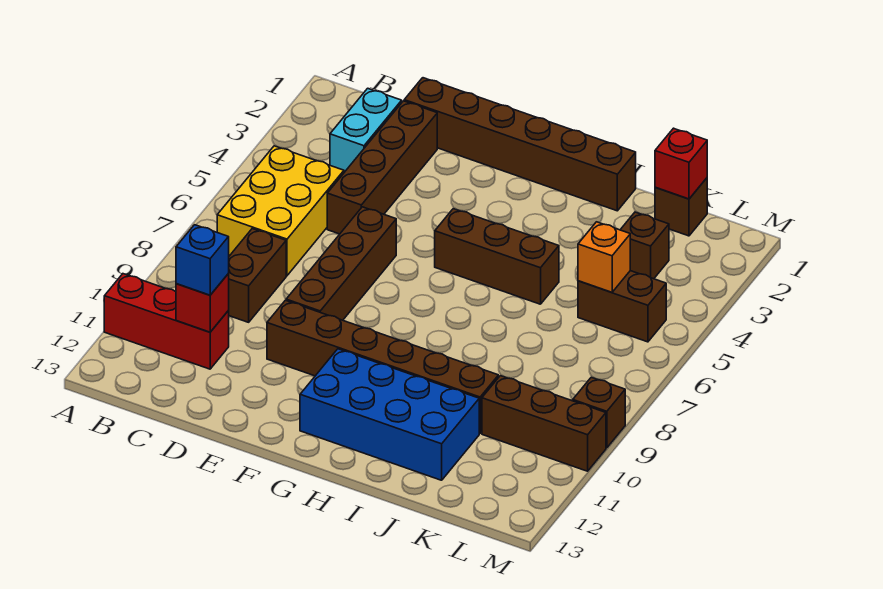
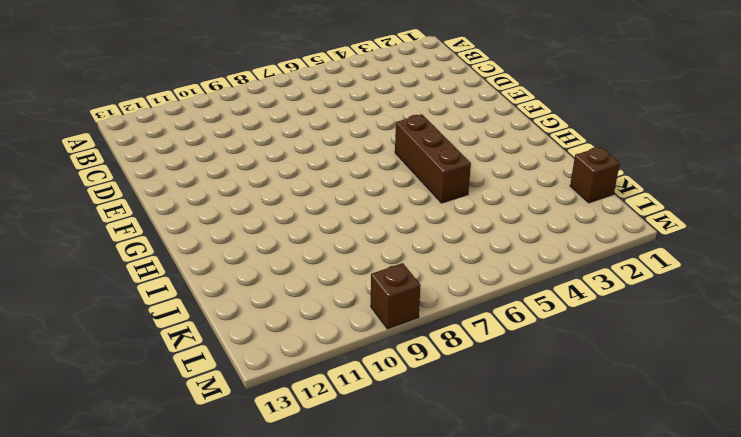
none -> red brick A11:C11 level 1
none -> yellow brick B5:C7 level 1
none -> cyan brick C2:C3 level 1

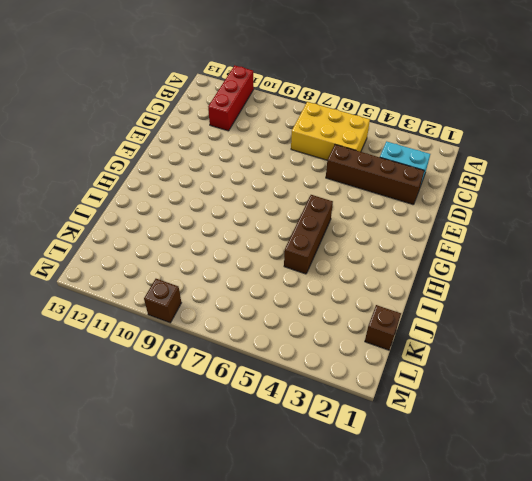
none -> brown brick C8:C9 level 1
none -> brown brick D1:I1 level 1
none -> brown brick E6:E9 level 1

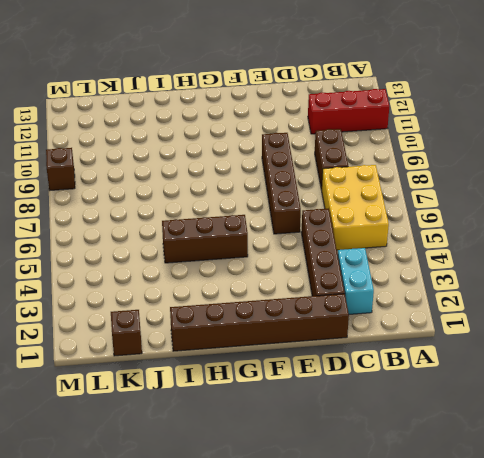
none -> brown brick E10:J10 level 1
none -> blue brick G11:J12 level 1
none -> brown brick K3 level 1

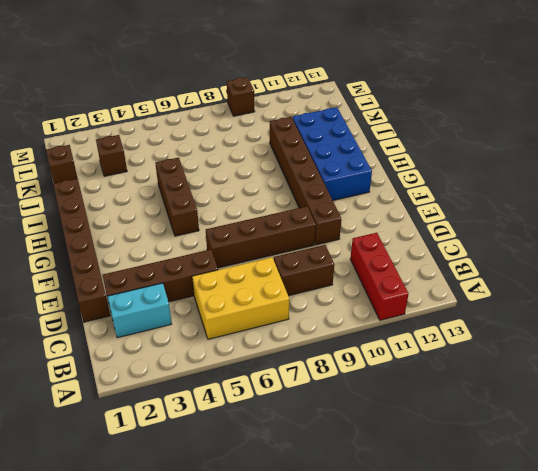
none -> brown brick K5:L5 level 1
none -> brown brick K10:M10 level 1
none -> red brick C11 level 2

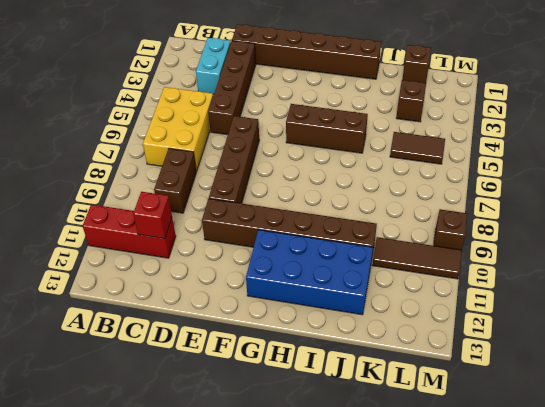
brown tile K5:L5 level 1 -> brown brick K5:L5 level 1
brown tile K10:M10 level 1 -> brown brick K10:M10 level 1
none -> red brick K1 level 2
none -> orange brick K5 level 2
none -> blue brick C11 level 3

